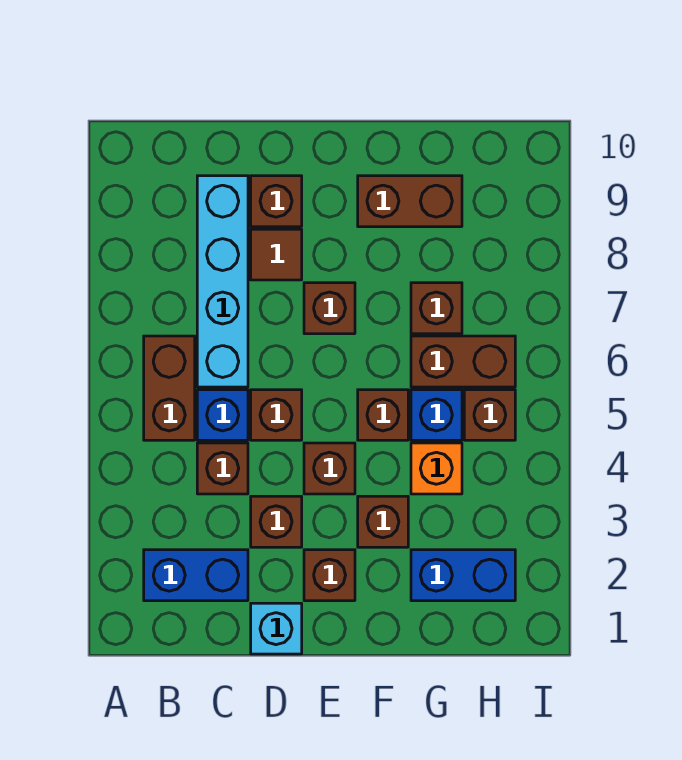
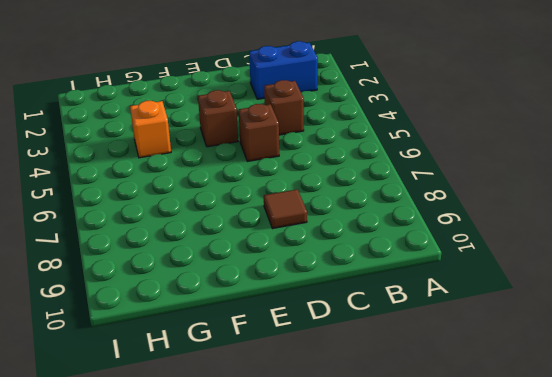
none -> brown brick B5:B6 level 1
none -> blue brick C5 level 1
none -> cyan brick C6:C9 level 1

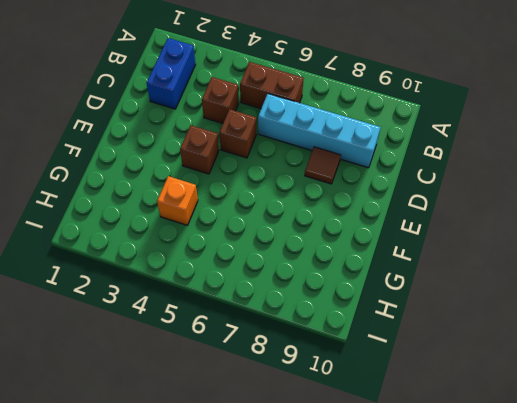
none -> blue brick C5 level 1
none -> cyan brick D1 level 1
none -> brown brick D3 level 1

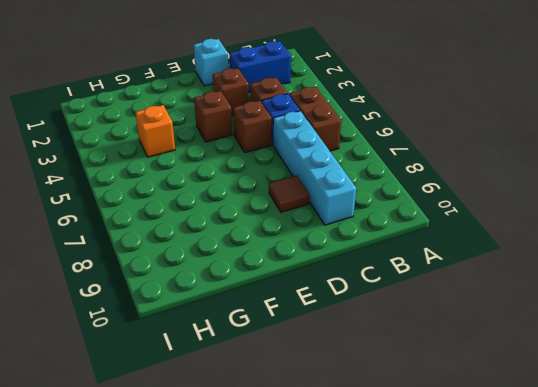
none -> brown brick D9 level 1
none -> brown brick E2 level 1
none -> brown brick E7 level 1

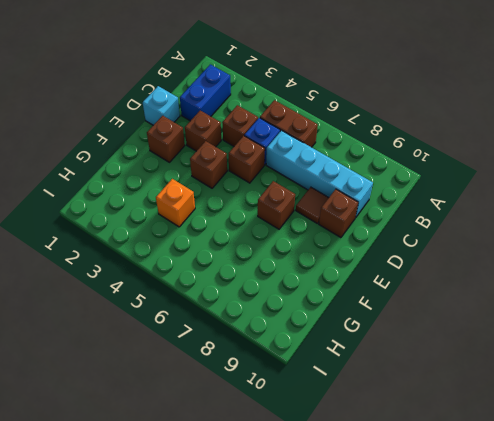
none -> brown brick F3 level 1
none -> brown brick F5 level 1
none -> brown brick F9:G9 level 1

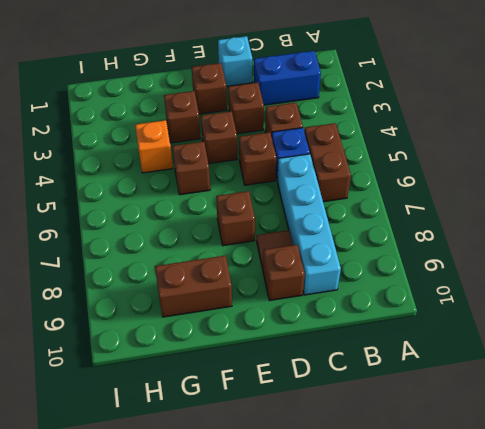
none -> blue brick G2:H2 level 1
none -> blue brick G5 level 1
none -> brown brick G6:H6 level 1

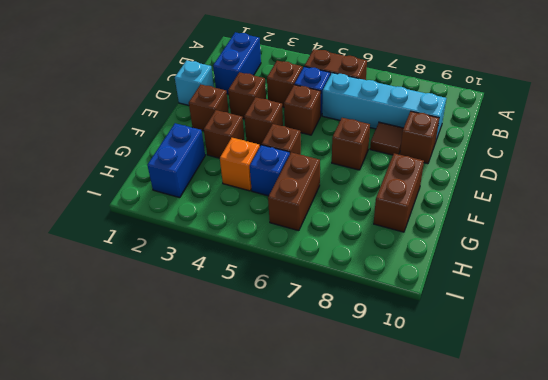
none -> brown brick G7 level 1
none -> brown brick H5 level 1

